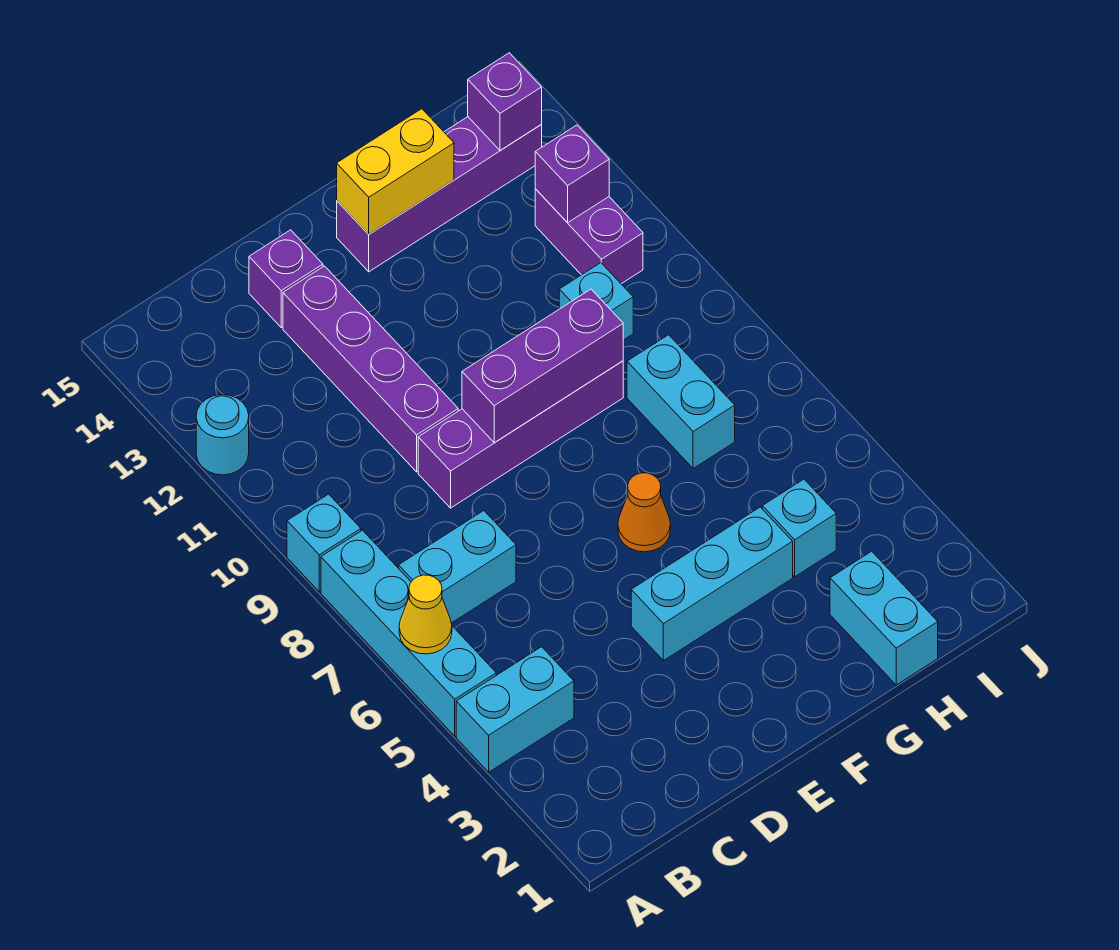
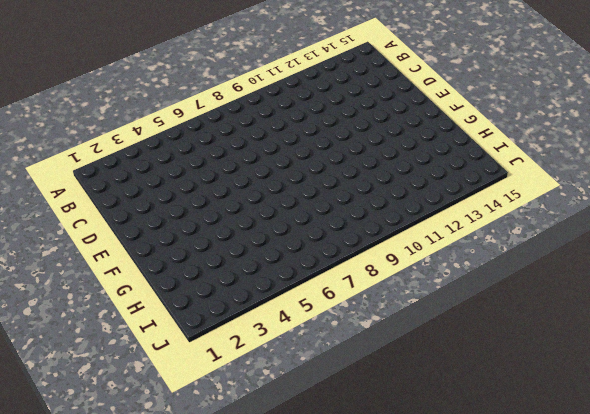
none -> cyan brick A4:B4 level 1
none -> cyan brick A5:A8 level 1
none -> cyan brick A9 level 1

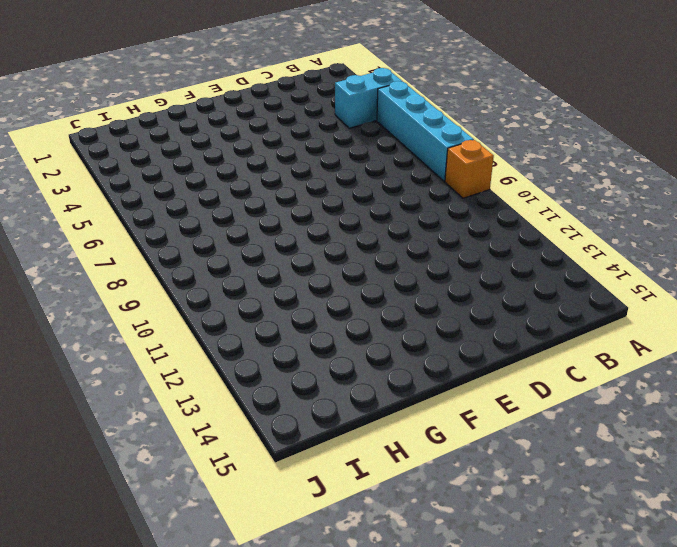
orange brick A9 level 1 -> cyan brick A9 level 1
none -> cyan round brick A12 level 1
none -> cyan brick B7:C7 level 1
none -> purple brick D9:G9 level 1

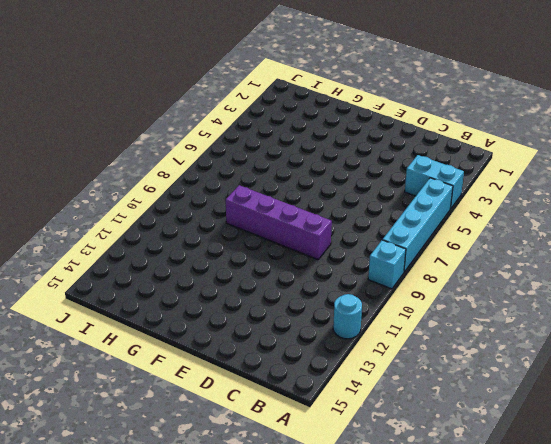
none -> cyan brick B7:C7 level 1
none -> purple brick D10:D13 level 1
none -> purple brick D14 level 1

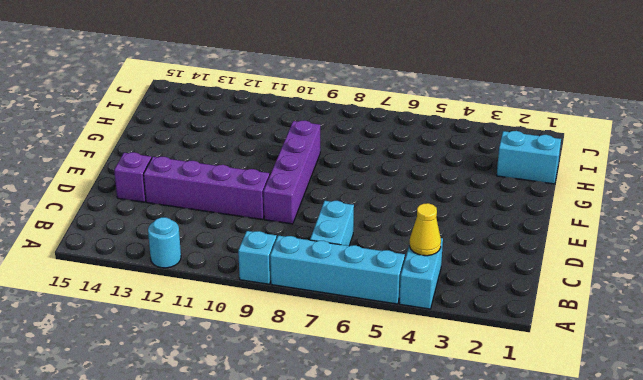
yellow cone B4 level 2 -> yellow cone A6 level 2
none -> cyan brick E4:G4 level 1
none -> orange cone F6 level 1
none -> purple brick F14:I14 level 1

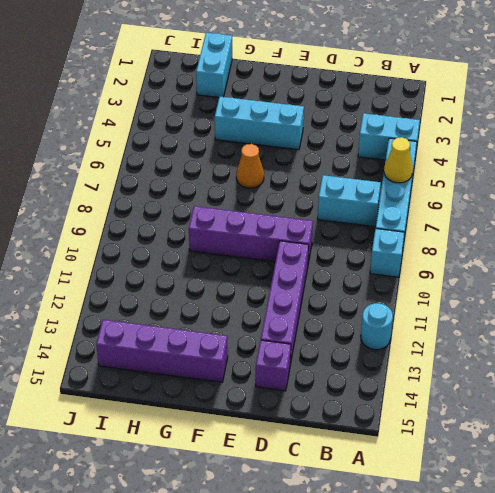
none -> cyan brick H4 level 1
none -> cyan brick H7:H8 level 1
none -> cyan brick H10 level 1

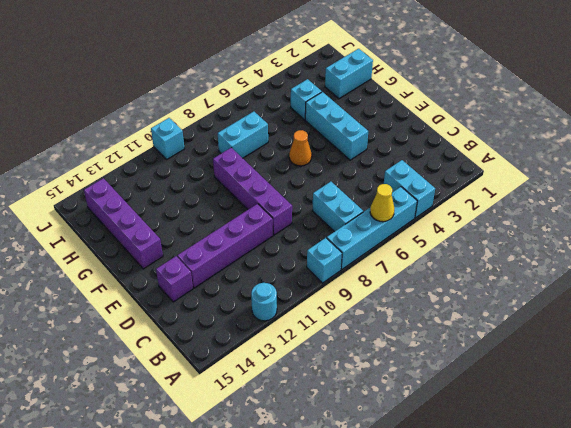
cyan brick J10 level 1 -> cyan brick H10 level 1
none -> purple brick I11:I12 level 1
none -> purple brick E9:G9 level 2
none -> yellow brick F14:G14 level 2

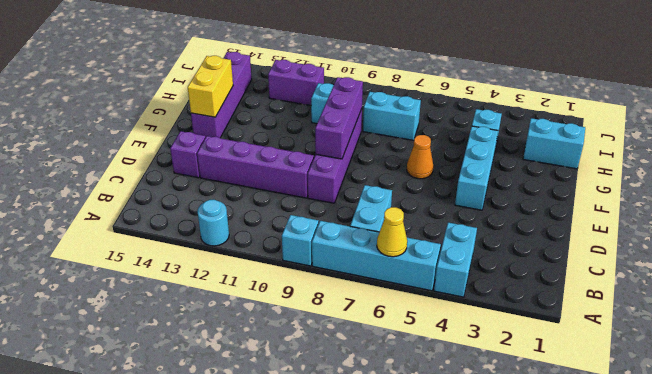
none -> purple brick I12 level 2
none -> purple brick I14 level 2

